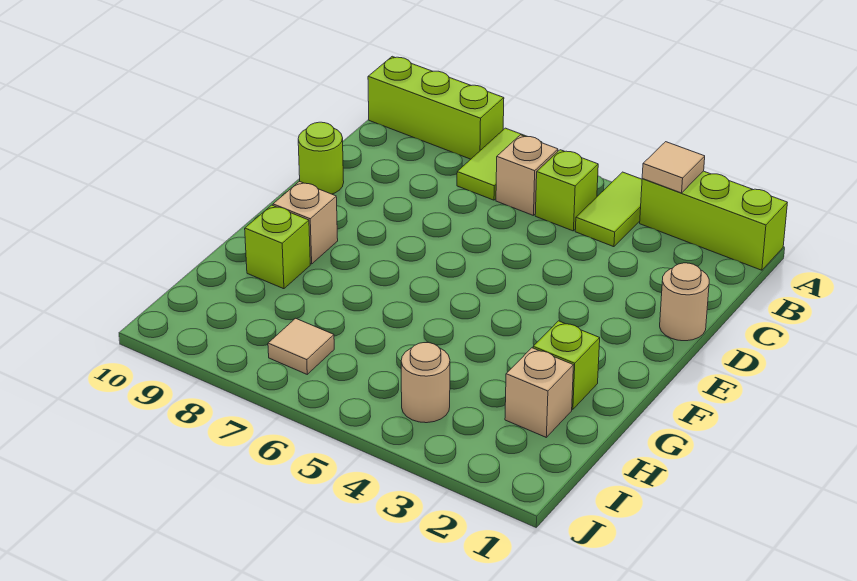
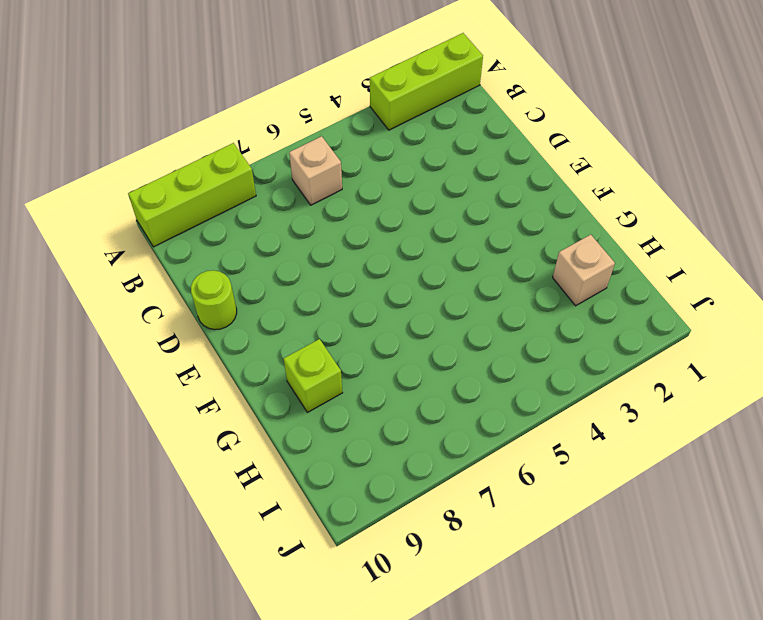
none -> lime tile A4:B4 level 1
none -> lime tile A7:B7 level 1
none -> lime brick B5 level 1

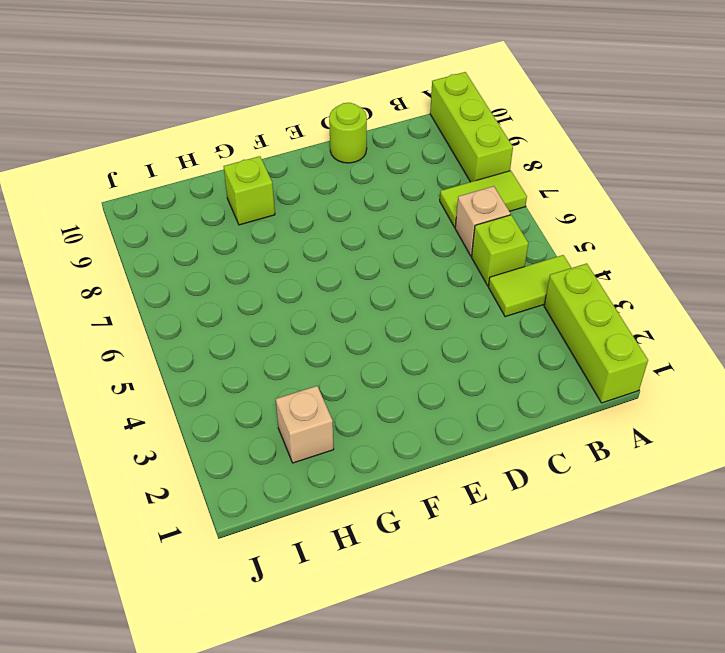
none -> tan round brick D1 level 1
none -> tan brick F9 level 1
none -> lime brick G2 level 1

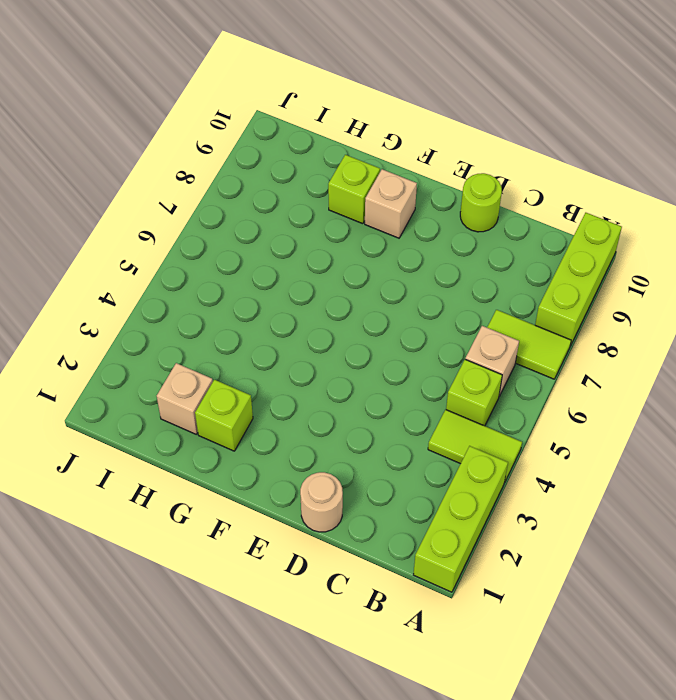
none -> tan round brick I4 level 1
none -> tan tile I7 level 1
none -> tan tile A3 level 2

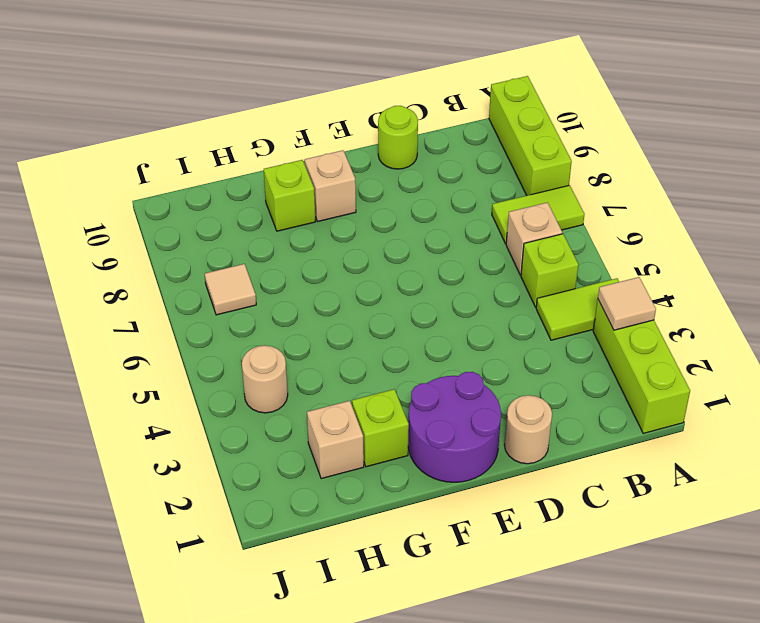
purple round brick E1:F2 level 1 -> none

